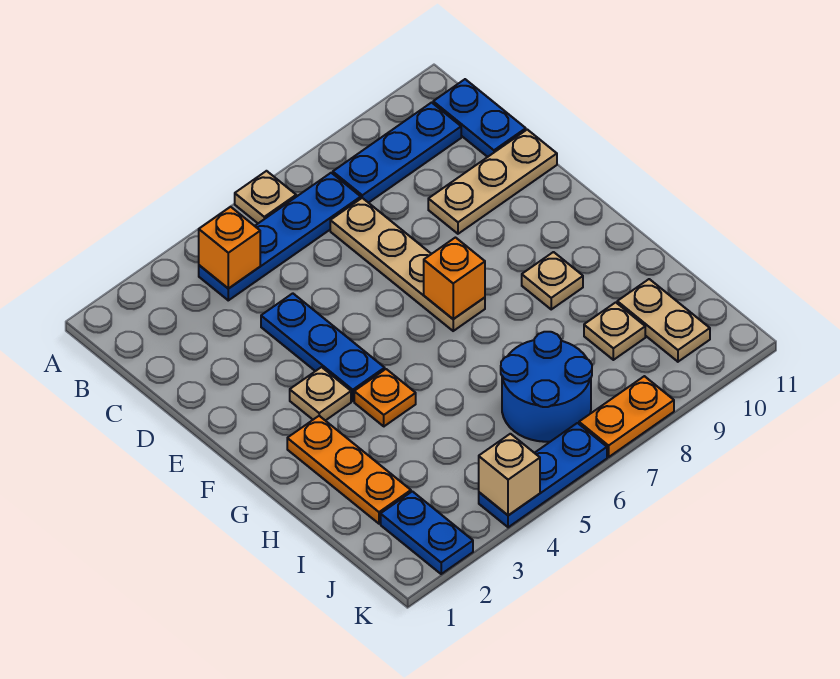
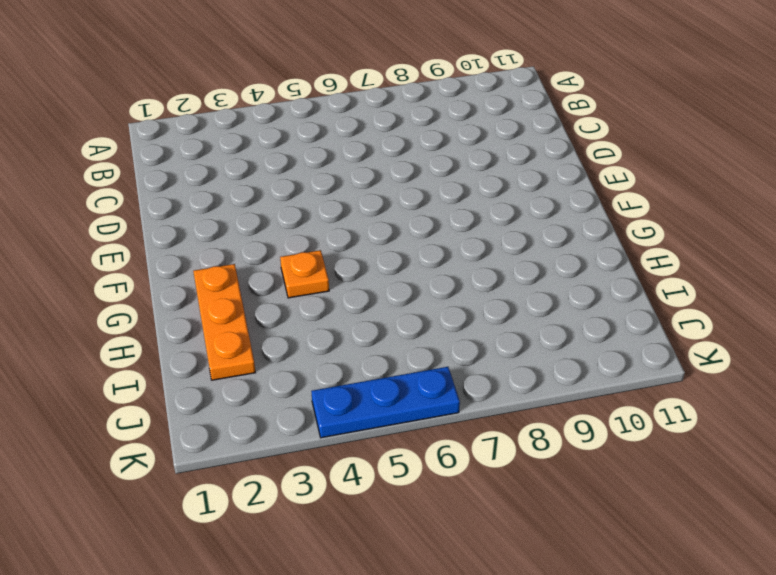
none -> tan plate A6 level 1
none -> blue plate B4:B7 level 1
none -> blue plate B8:B10 level 1

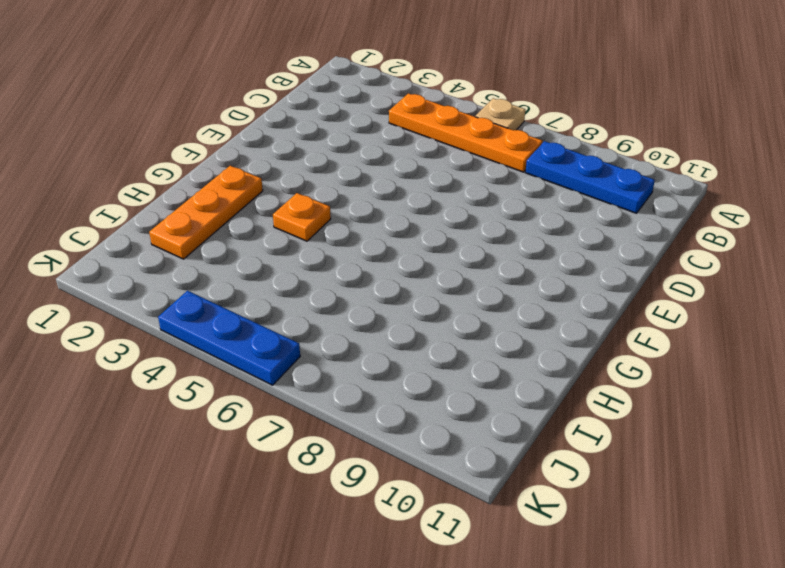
orange plate B4:B7 level 1 -> blue plate B4:B7 level 1
none -> blue plate B11:C11 level 1
none -> tan plate C7:F7 level 1
none -> blue plate D4:F4 level 1

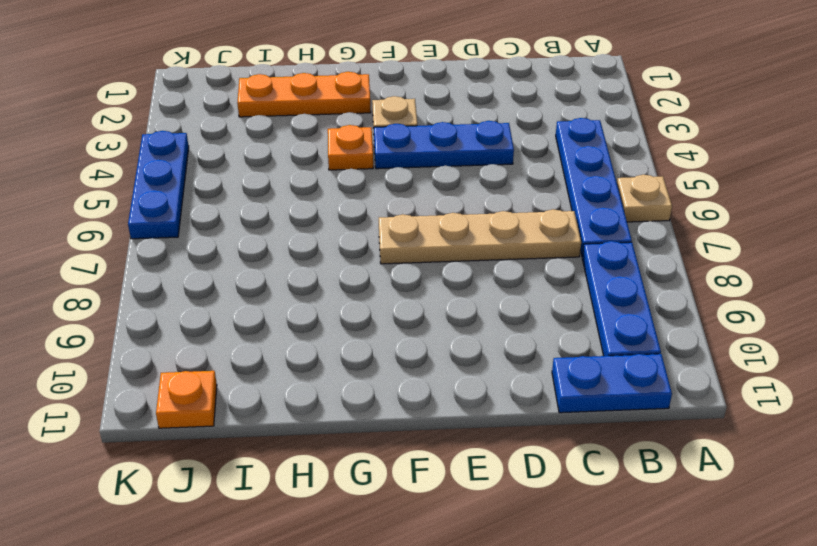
orange plate J11 level 1 -> none
none -> tan plate D9:D11 level 1
none -> tan plate G9 level 1
none -> blue round brick I6:J7 level 1

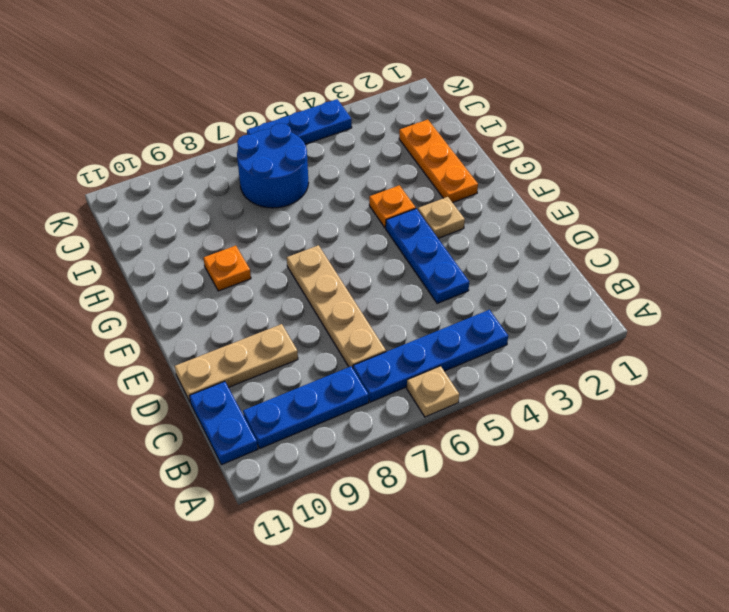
orange plate G9 level 1 -> tan plate G9 level 1
none -> tan plate I9 level 1
none -> tan plate I10:J10 level 1
none -> blue plate J2:K2 level 1

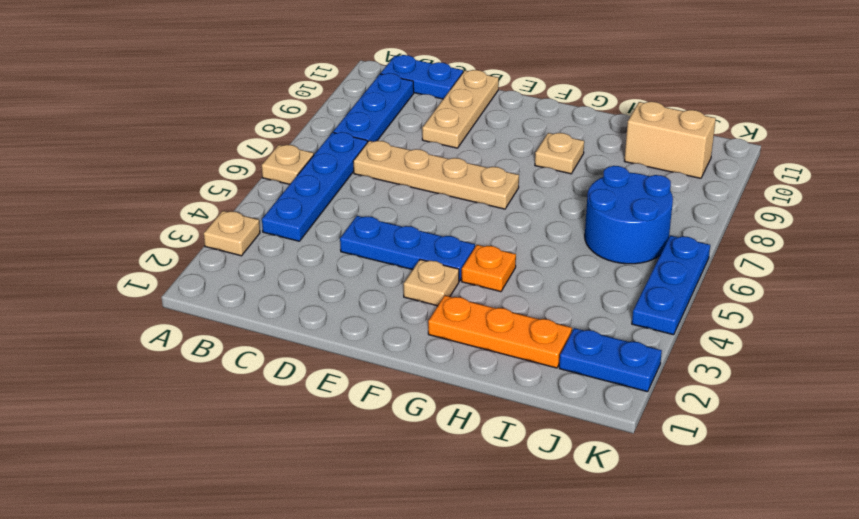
tan plate A3 level 1 -> tan plate I9 level 1
tan brick I10:J10 level 1 -> tan plate I10:J10 level 1
none -> orange plate K7:K8 level 1
none -> orange brick B4 level 2
none -> orange brick F7 level 2

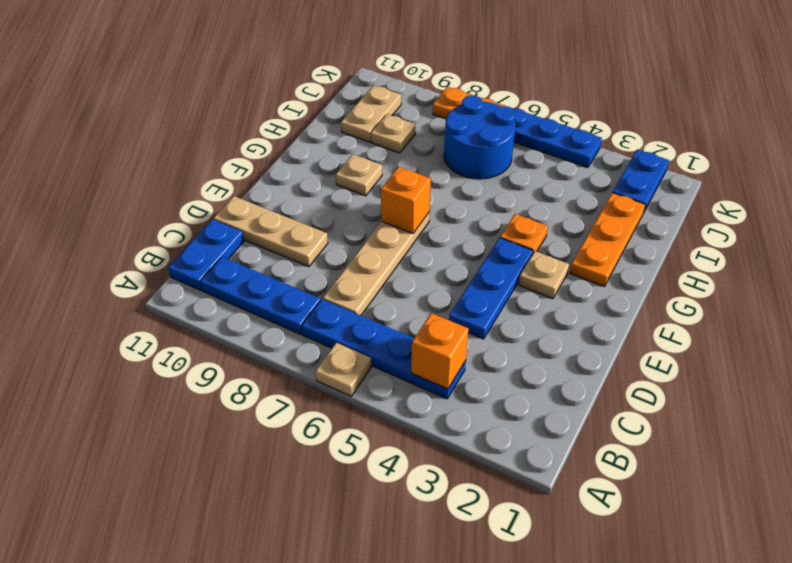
none -> tan brick K4 level 2

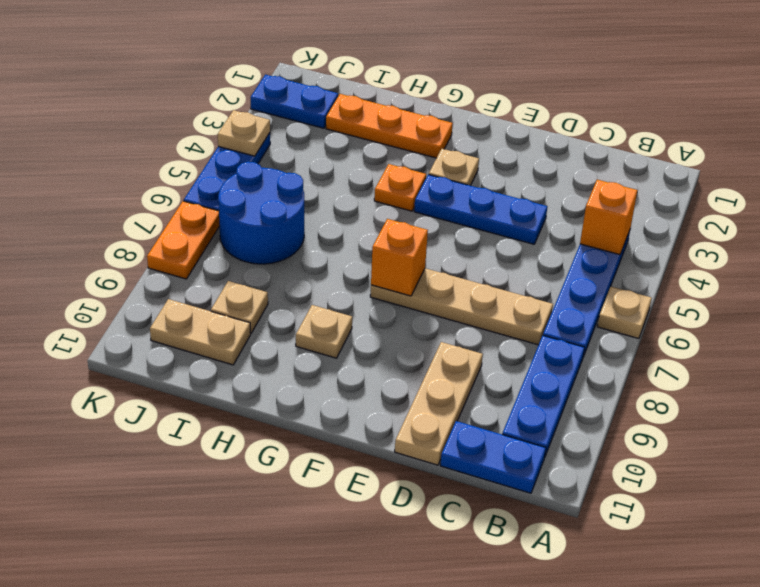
tan plate K4 level 2 -> tan brick K4 level 2

